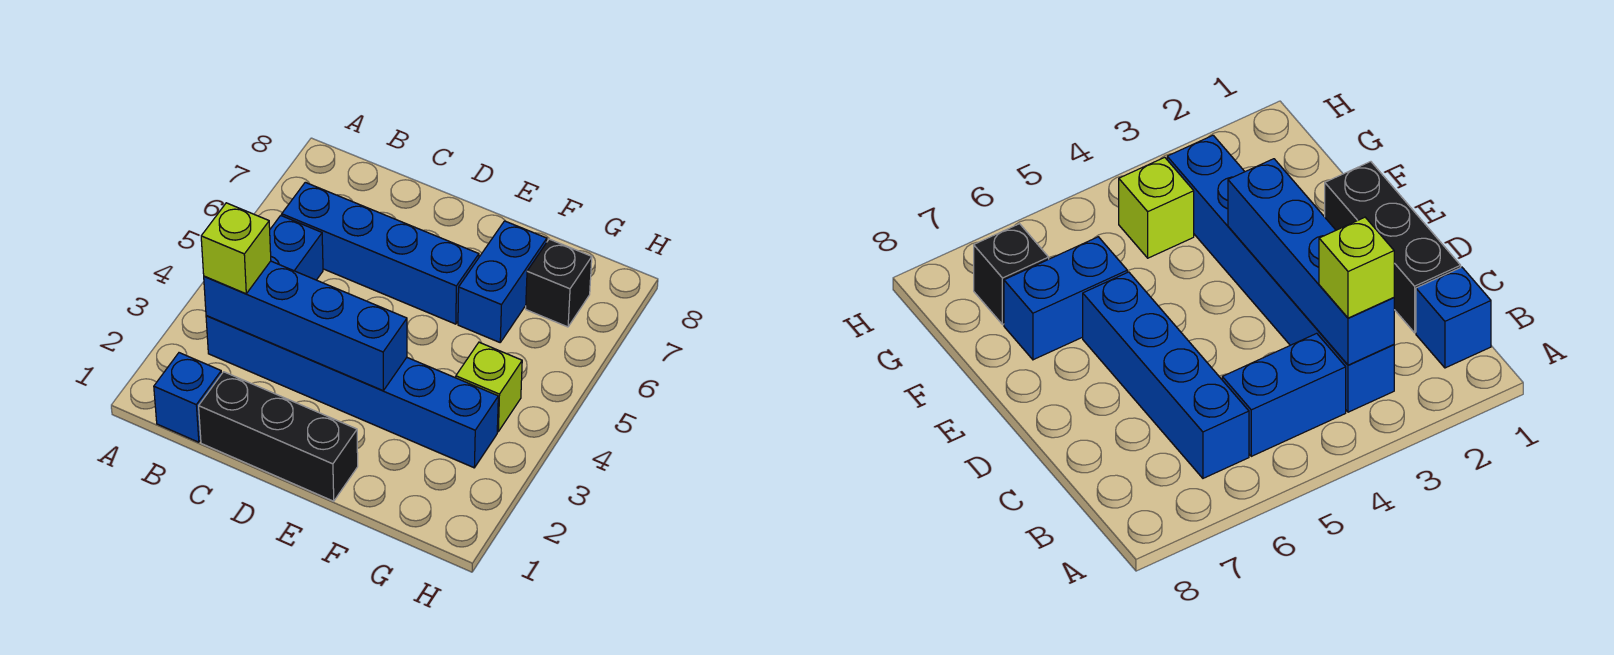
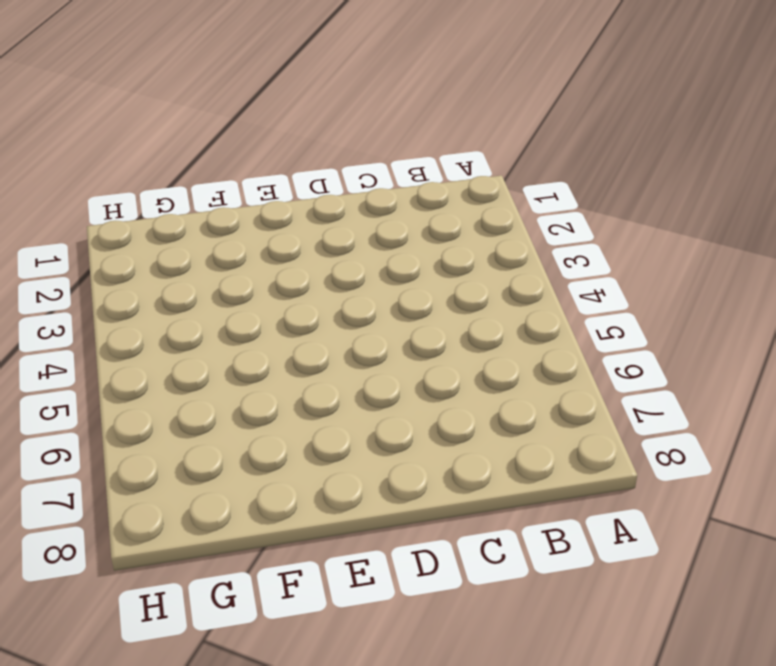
none -> blue brick B1 level 1
none -> blue brick B3:G3 level 1

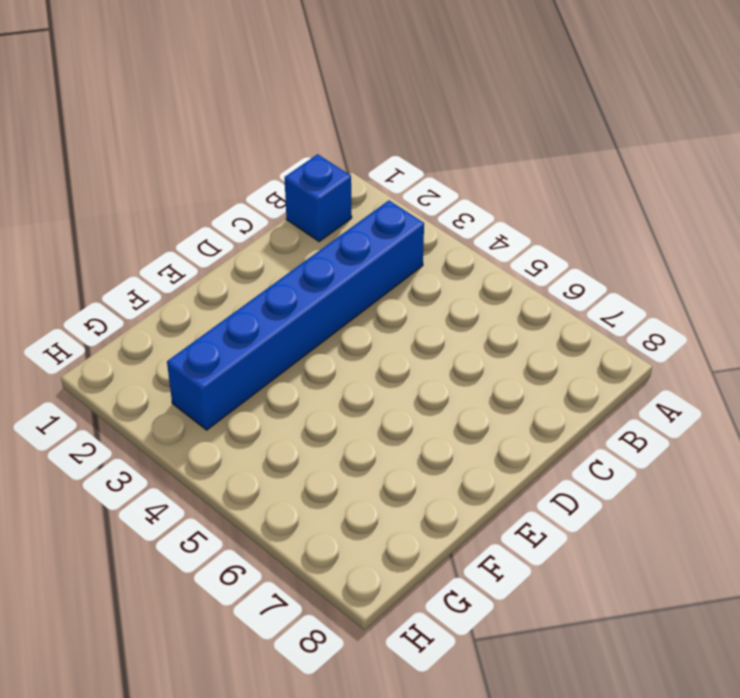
none -> blue brick B4:B5 level 1
none -> blue brick B6:E6 level 1

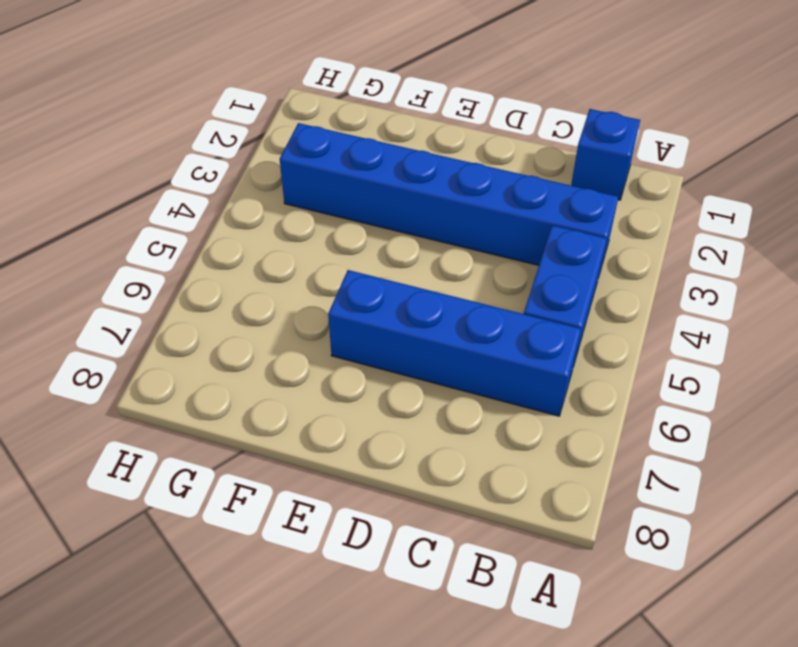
none -> black brick C1:E1 level 1
none -> blue brick F6:F7 level 1

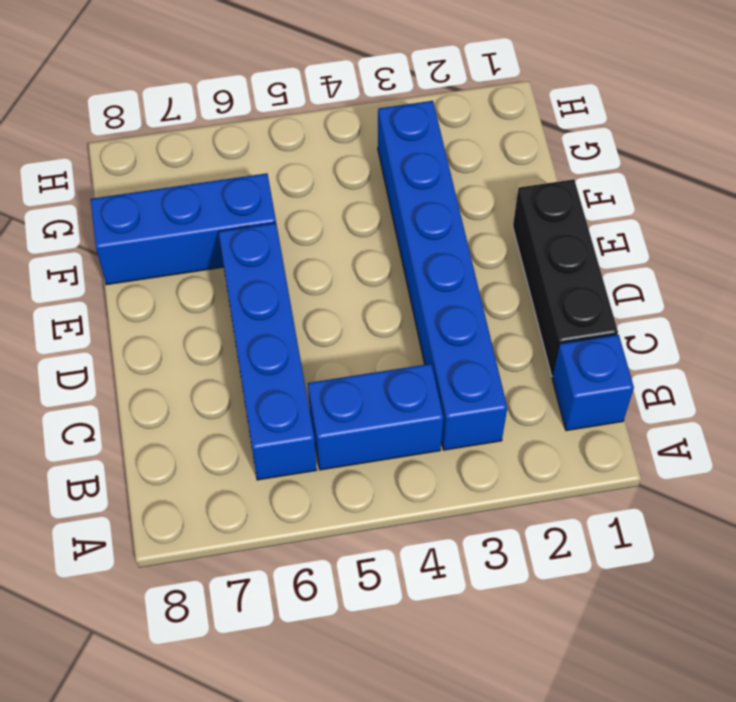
blue brick F6:F8 level 1 -> blue brick F6:F7 level 1
none -> lime brick G4 level 1
none -> black brick G7 level 1

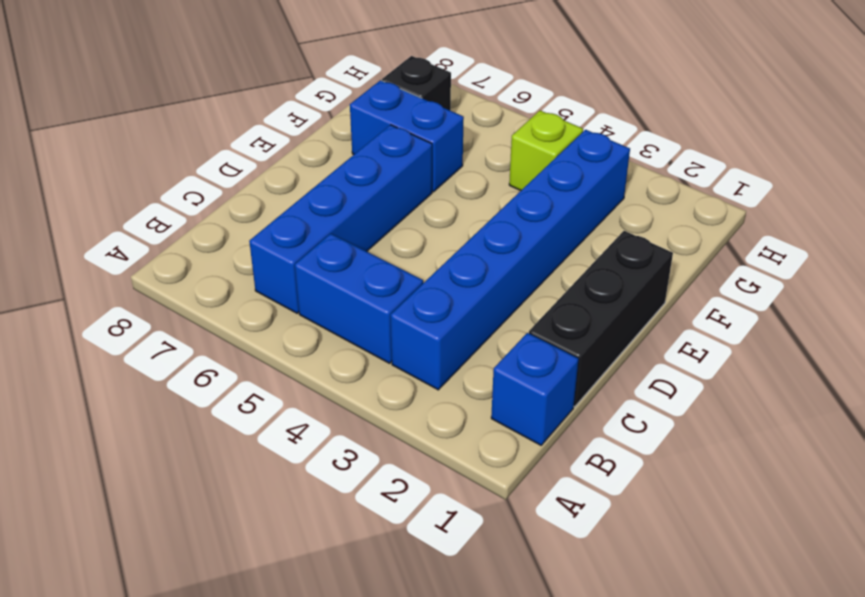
none -> blue brick B3:E3 level 2
none -> lime brick B3 level 3

